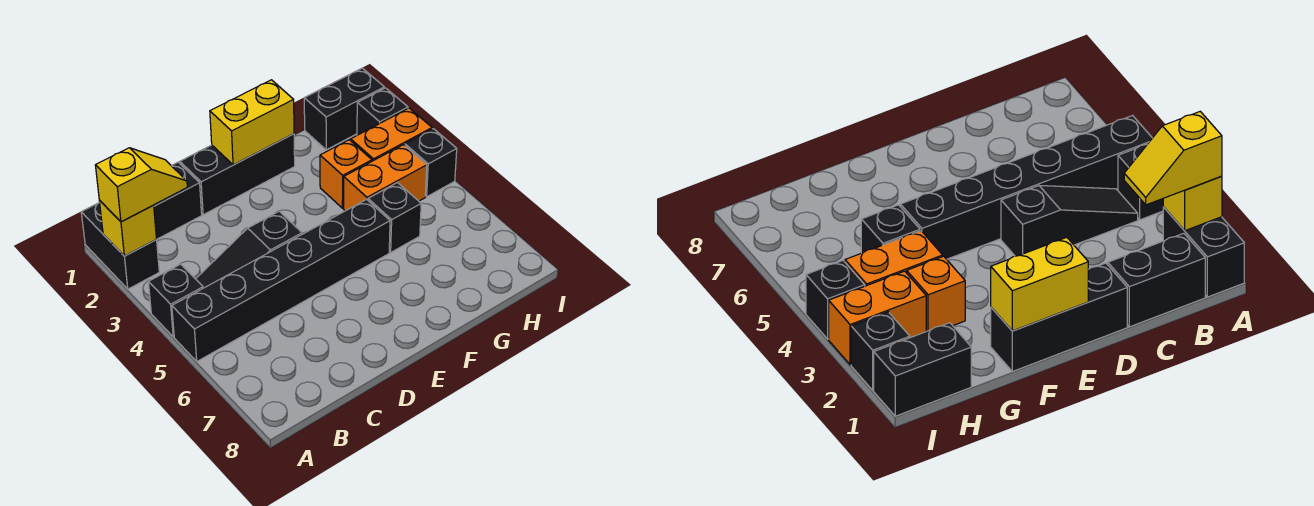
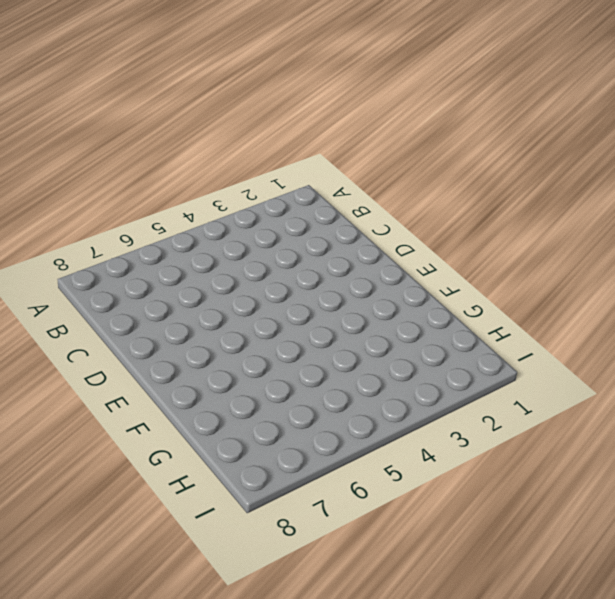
none -> black brick A1:A2 level 1
none -> black brick A4 level 1
none -> black brick A5:F5 level 1

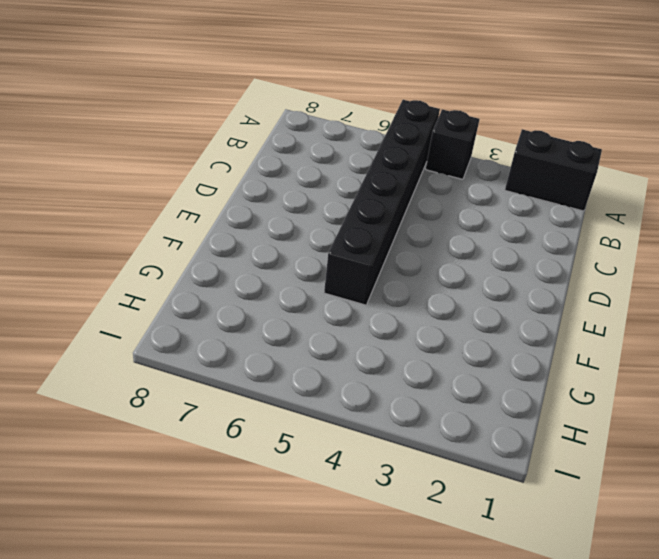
none -> black brick B1:C1 level 1
none -> black slope B4:D4 level 1 top D
none -> black brick D1:F1 level 1

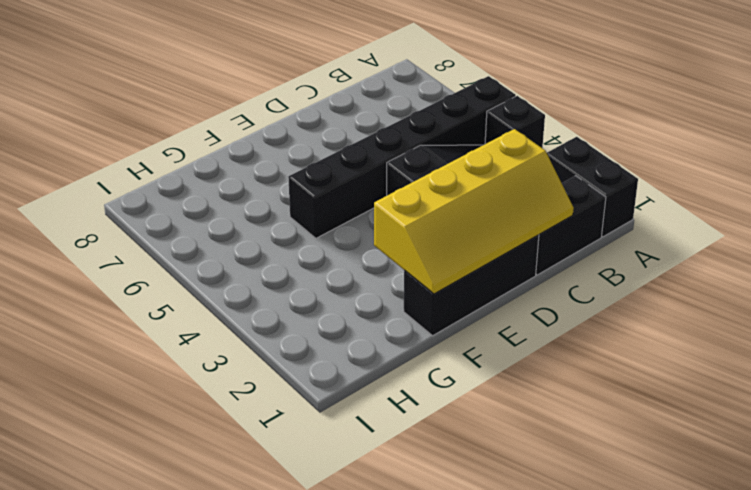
yellow slope C1:F2 level 2 top 2 -> yellow brick E1:F1 level 2
none -> orange brick G3 level 1
none -> orange brick G4:H4 level 1
none -> black brick G5 level 1

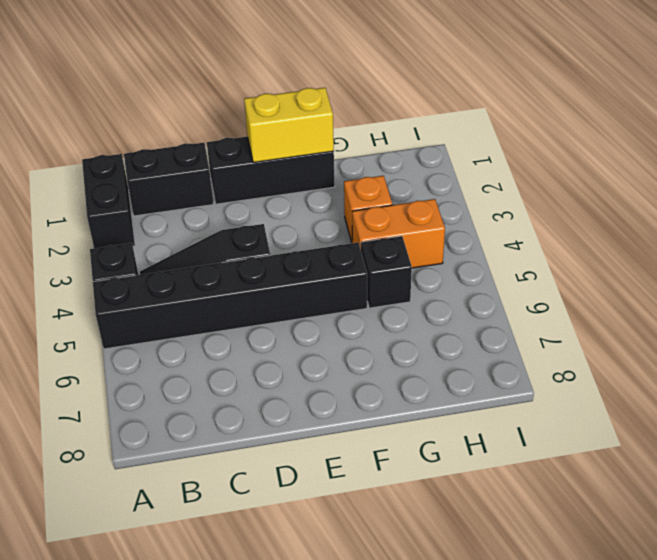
none -> black brick H1:I1 level 1
none -> orange brick H3:I3 level 1
none -> black brick I2 level 1

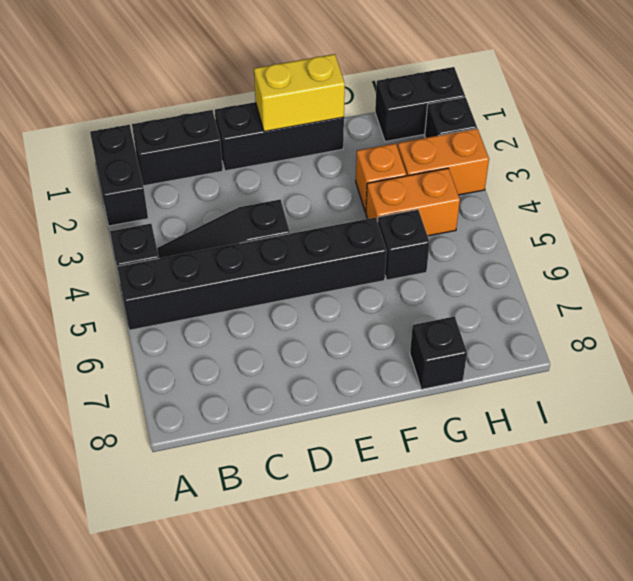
black brick G8 level 1 -> black brick I4 level 1
none -> yellow brick A2 level 2
none -> yellow slope A2:B2 level 3 top A

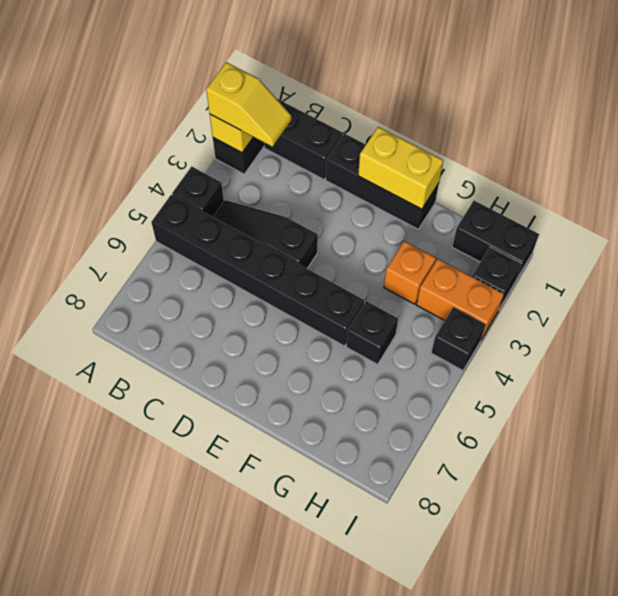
none -> orange brick G4:H4 level 1

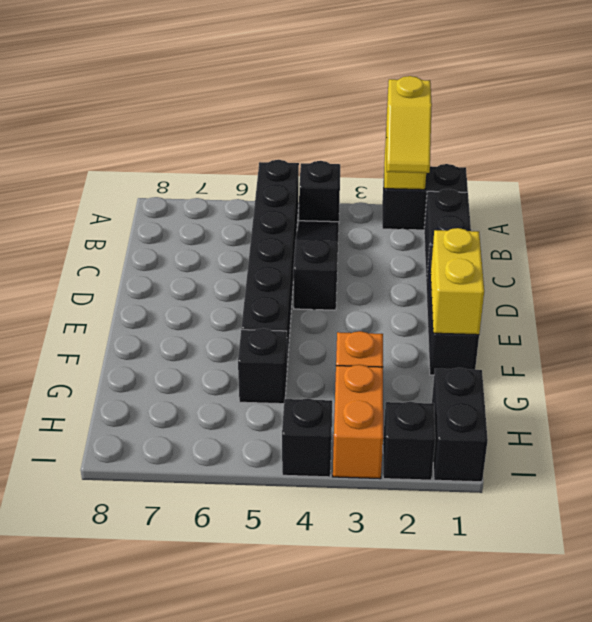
none -> orange brick G4:H4 level 1

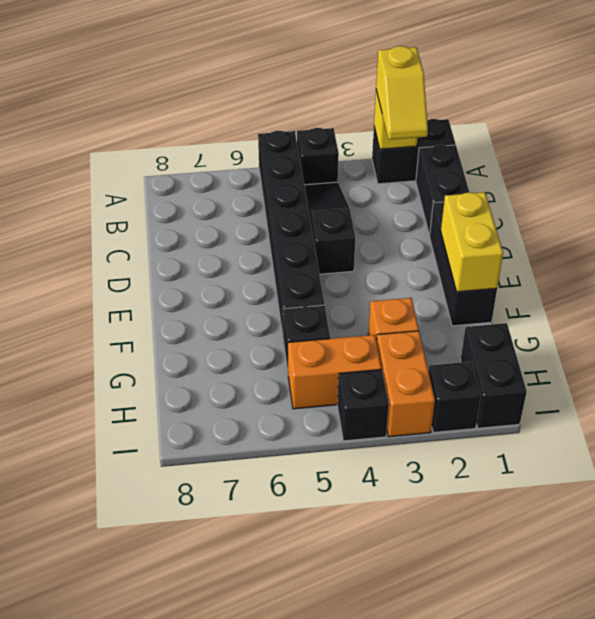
orange brick H4:H5 level 1 -> orange brick G4:H4 level 1

